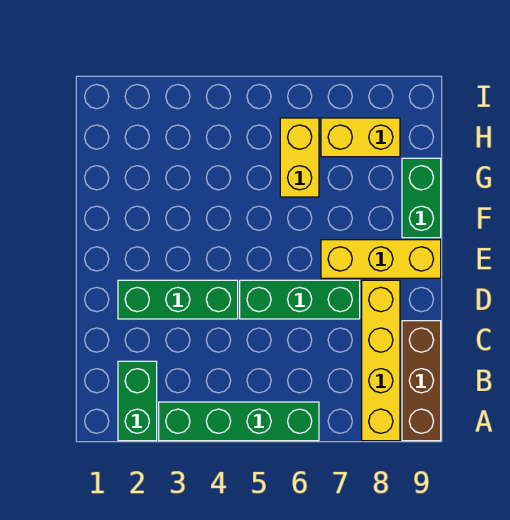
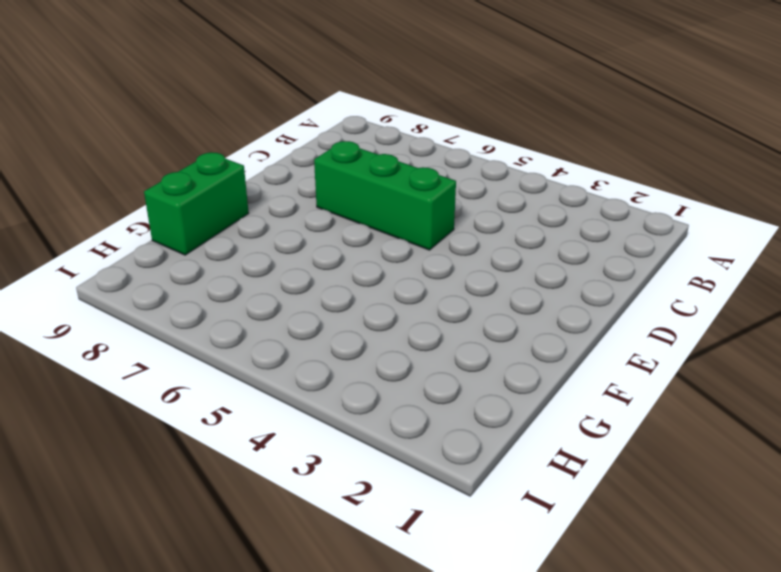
none -> green brick A2:B2 level 1
none -> green brick A3:A6 level 1

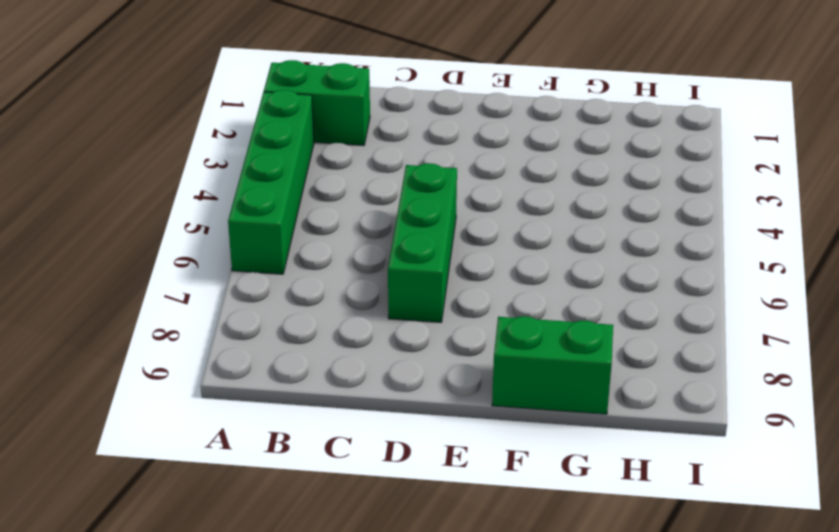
none -> yellow brick A8:D8 level 1
none -> brown brick A9:C9 level 1

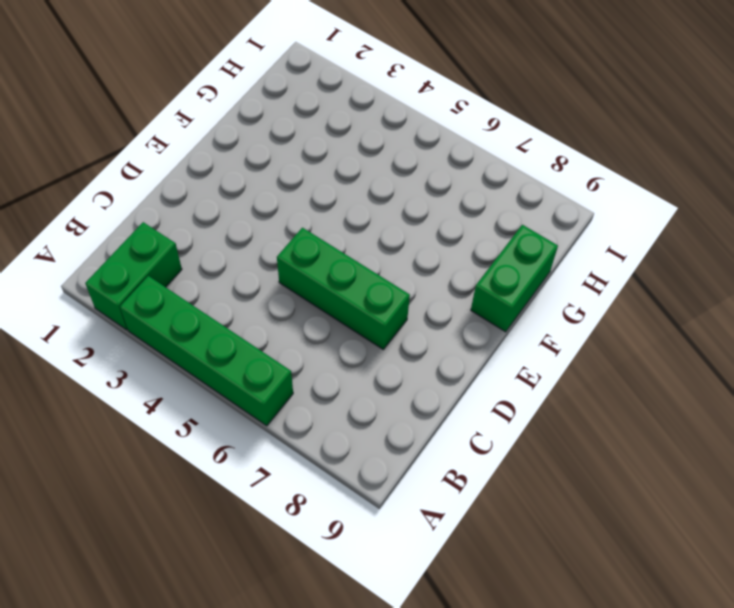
none -> yellow brick A8:D8 level 1
none -> brown brick A9:C9 level 1

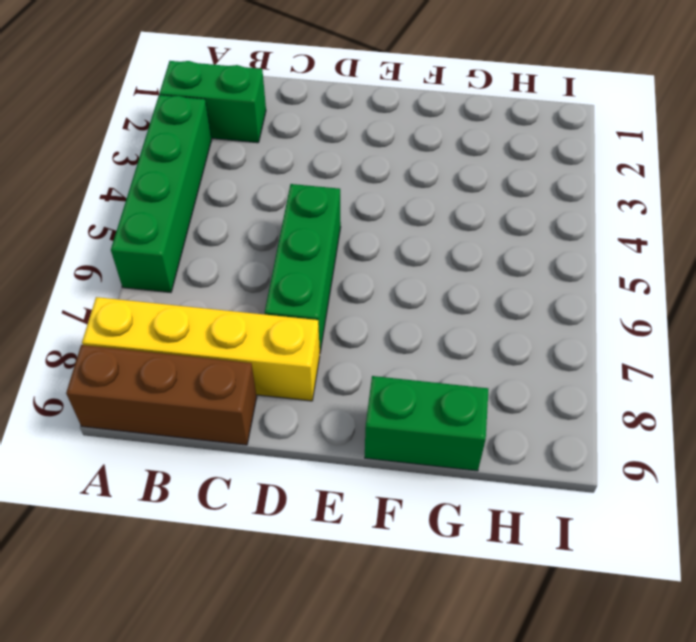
none -> green brick D2:D4 level 1
none -> yellow brick E7:E9 level 1

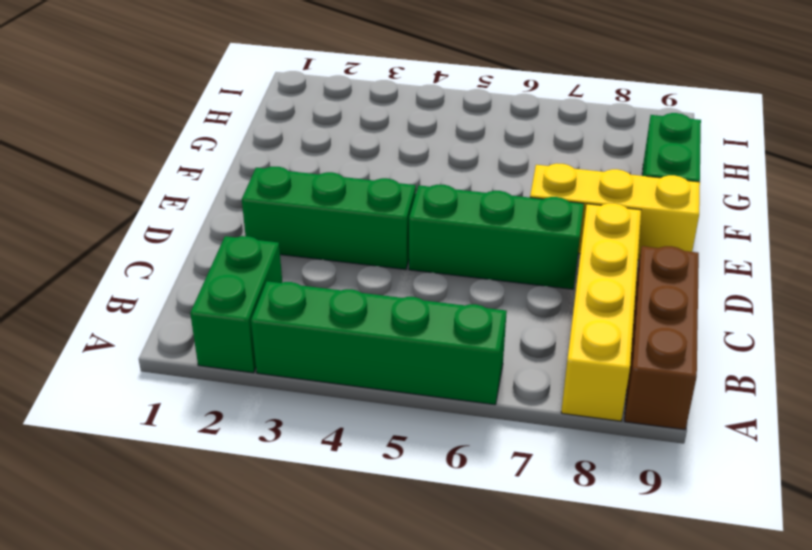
none -> yellow brick G6:H6 level 1
none -> yellow brick H7:H8 level 1

